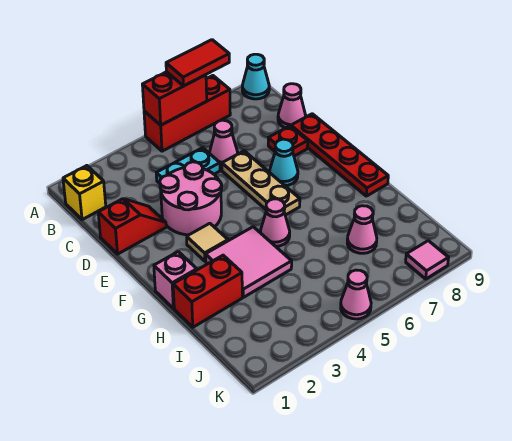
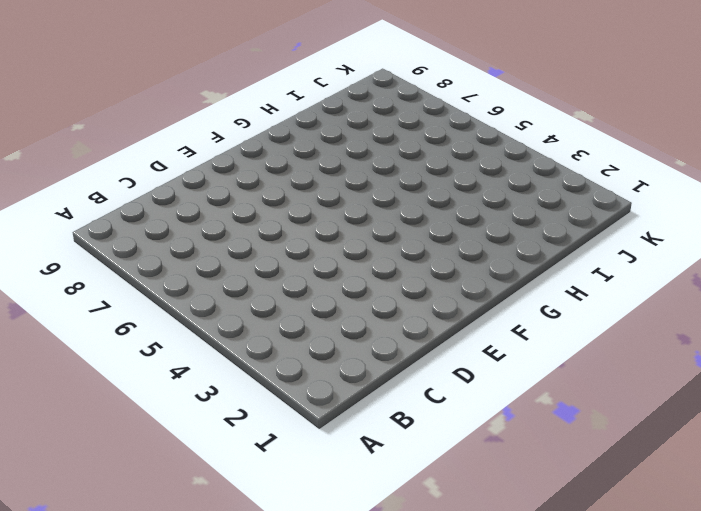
none -> red brick A5:A7 level 1
none -> cyan cone A9 level 1
none -> yellow brick B1 level 1

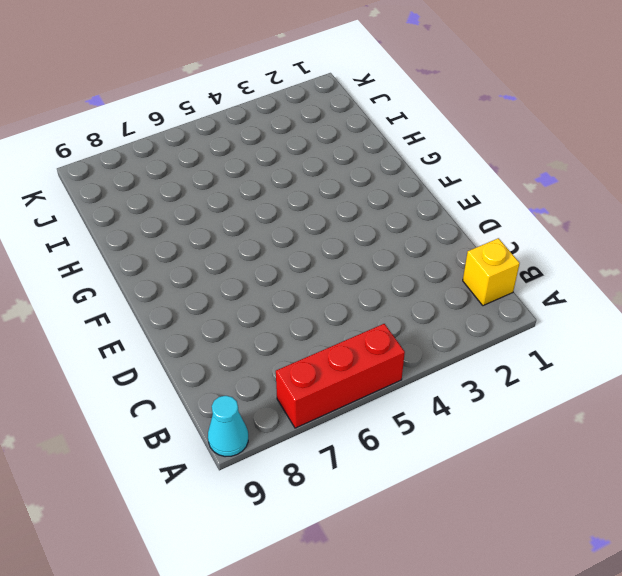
none -> cyan plate C4:C5 level 1
none -> pink cone C6 level 1
none -> pink cone C9 level 1

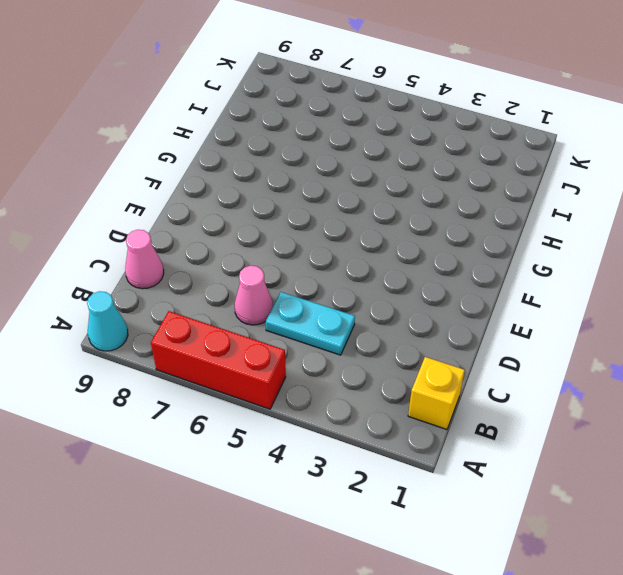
none -> red slope D1:D2 level 1 top 1
none -> pink round brick D3:E4 level 1
none -> tan plate D6:F6 level 1

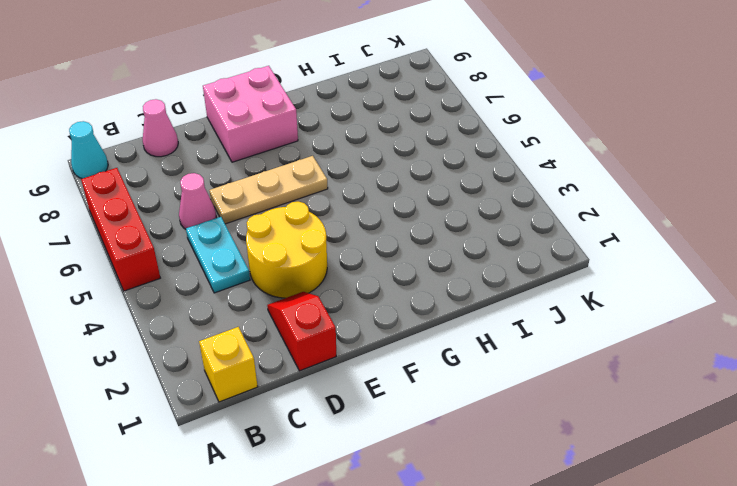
yellow round brick D3:E4 level 1 -> pink round brick D3:E4 level 1
pink brick E8:F9 level 1 -> red plate D9:G9 level 1
none -> red plate D8 level 1
none -> cyan cone E7 level 1
none -> tan tile F3 level 1

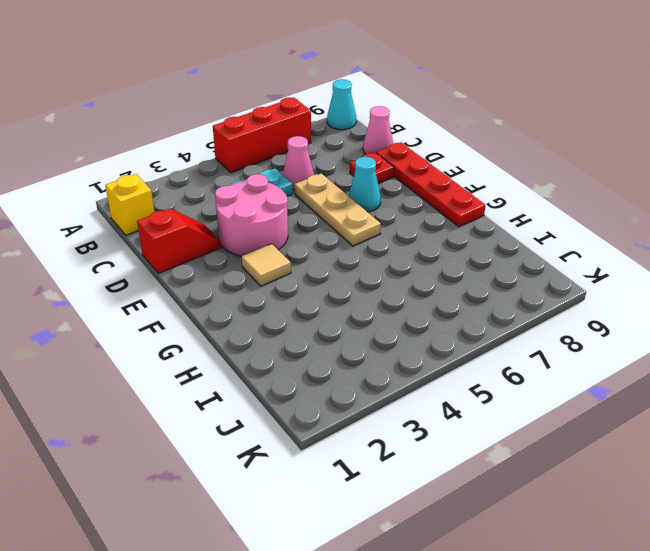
none -> pink brick G1 level 1
none -> pink tile G3:H4 level 1
none -> pink cone G5 level 1

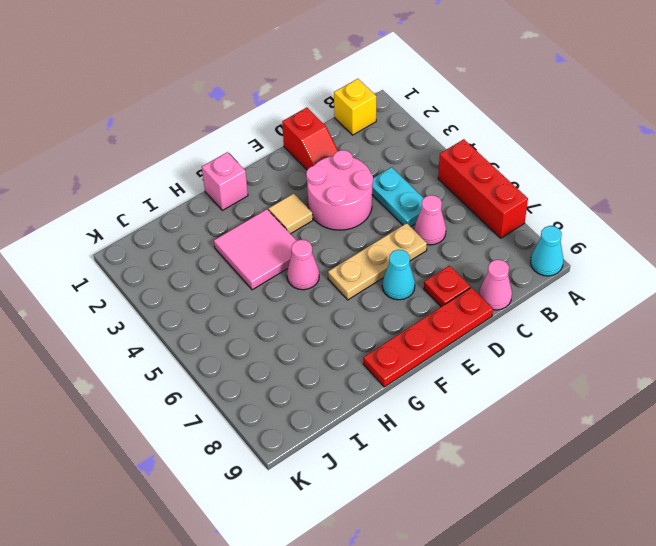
none -> red brick H1:H2 level 1
none -> pink cone I7 level 1
none -> pink cone K5 level 1

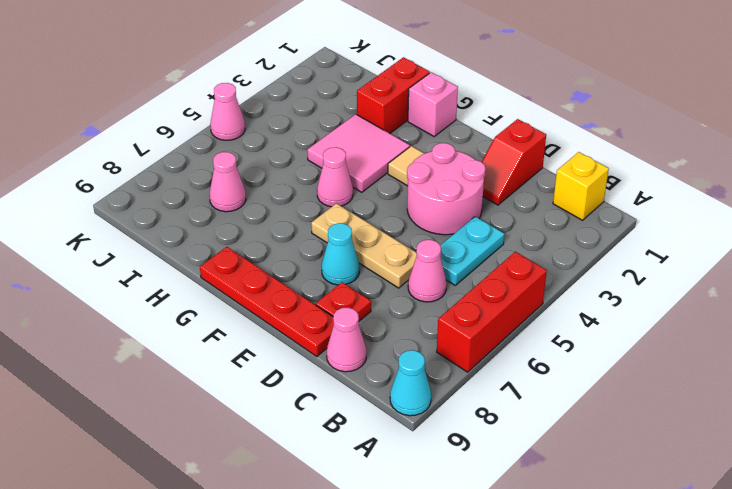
none -> pink tile K8 level 1
none -> red brick A5:A6 level 2
none -> red tile A6:A7 level 3

